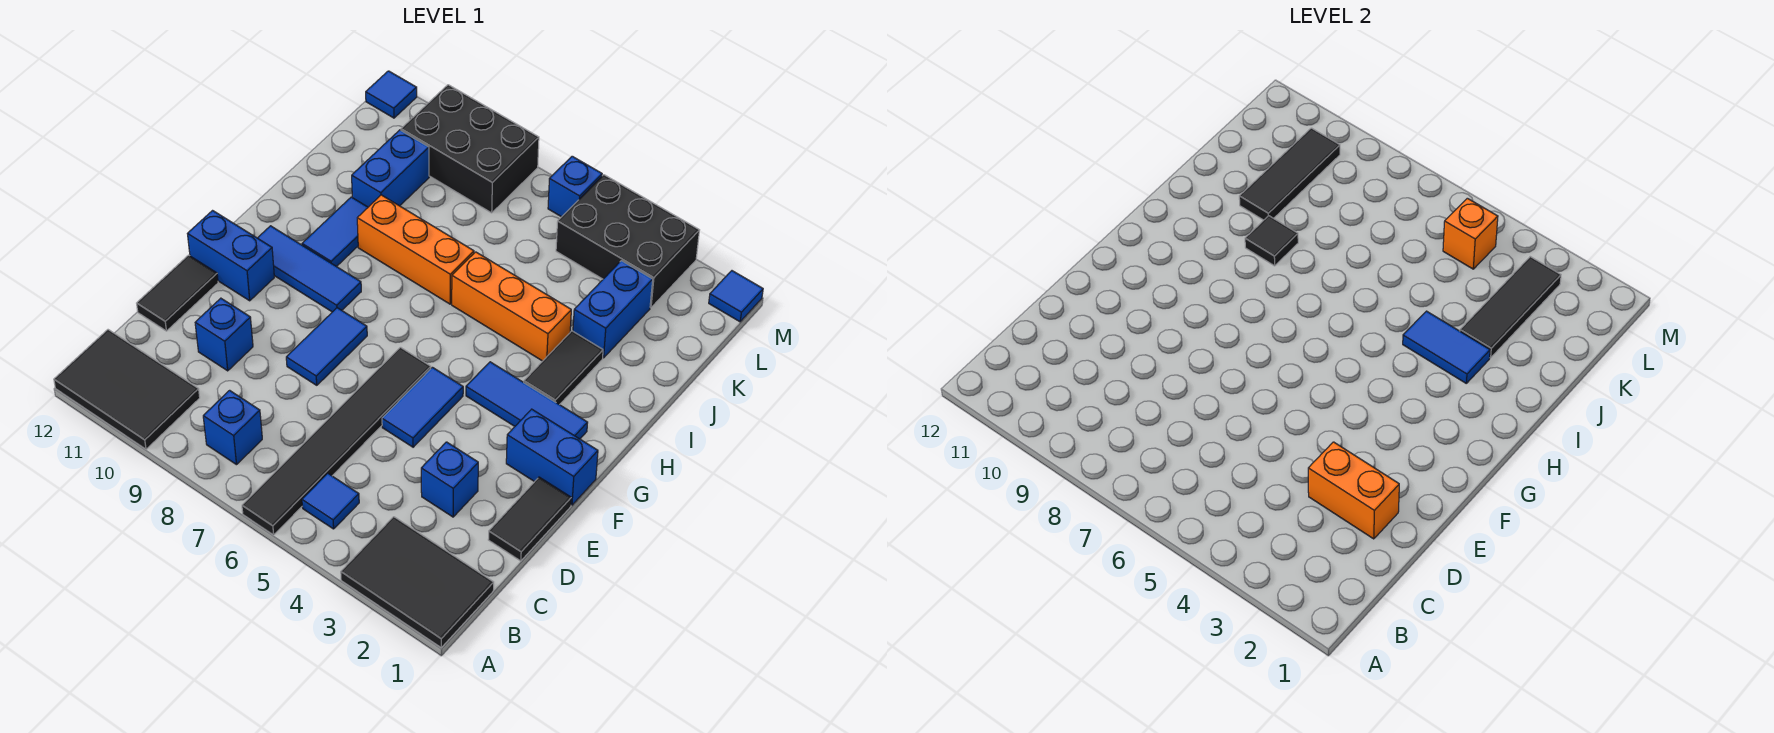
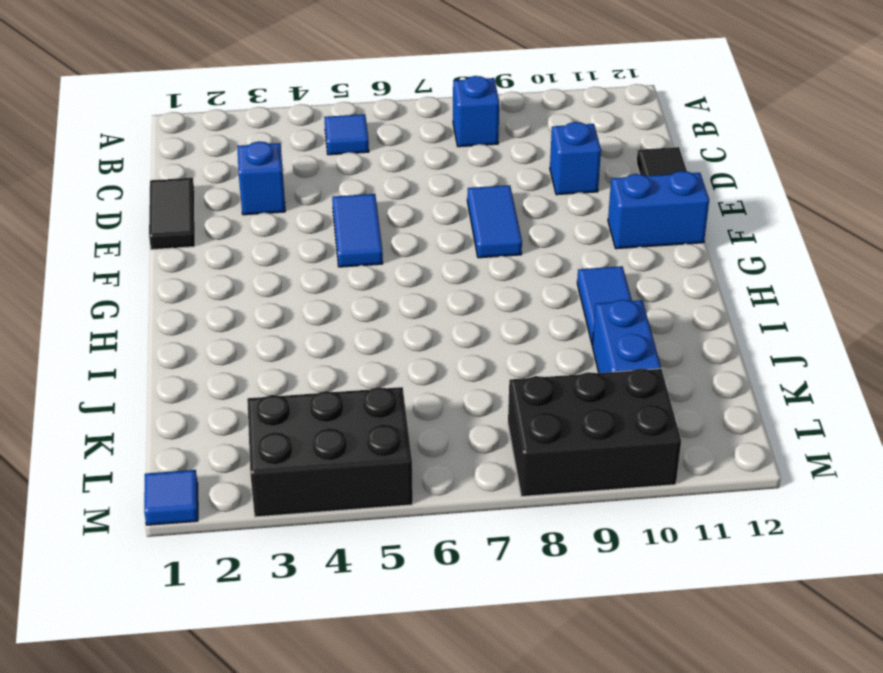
none -> black tile A1:B3 level 1
none -> black tile A6:F6 level 1
none -> black tile A10:B12 level 1
none -> blue brick F1:F2 level 1

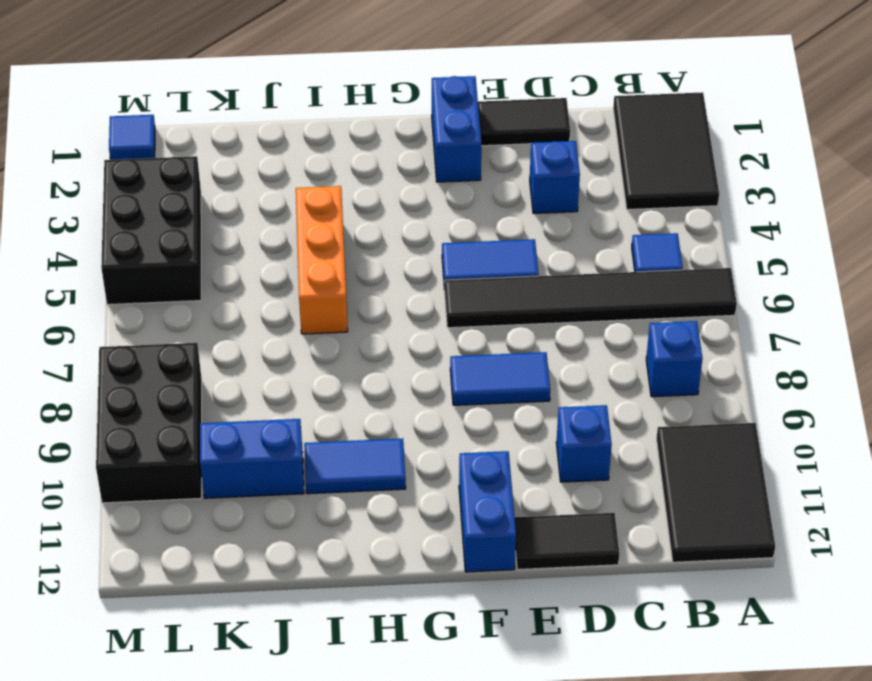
none -> blue tile G2:G4 level 1
none -> blue tile G9:G11 level 1
none -> black tile H3:I3 level 1
none -> orange brick I7:I9 level 1

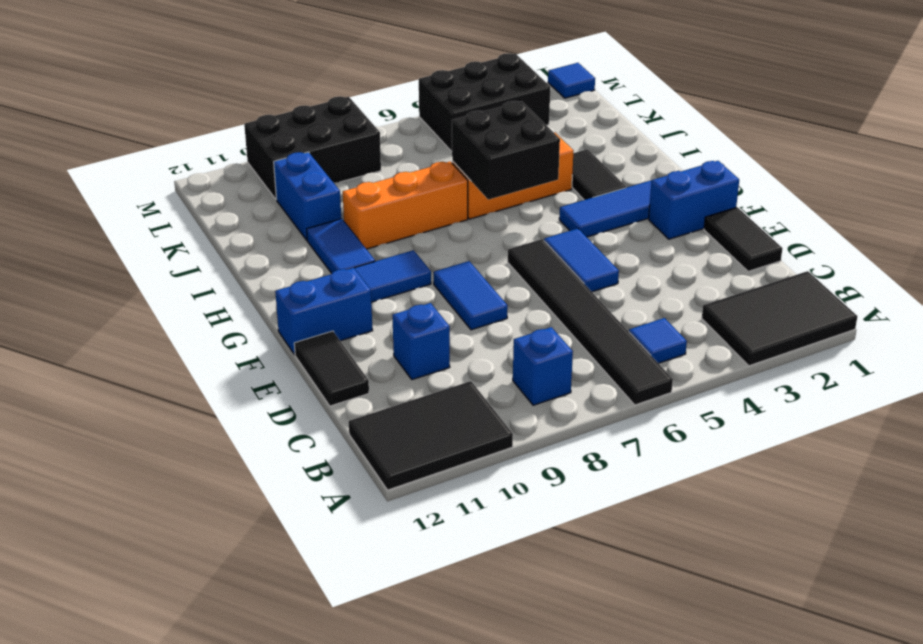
black brick H5:I6 level 2 -> none
none -> blue brick D3 level 1
none -> blue brick J3:K3 level 1
none -> blue brick M6 level 1
none -> blue tile M12 level 1

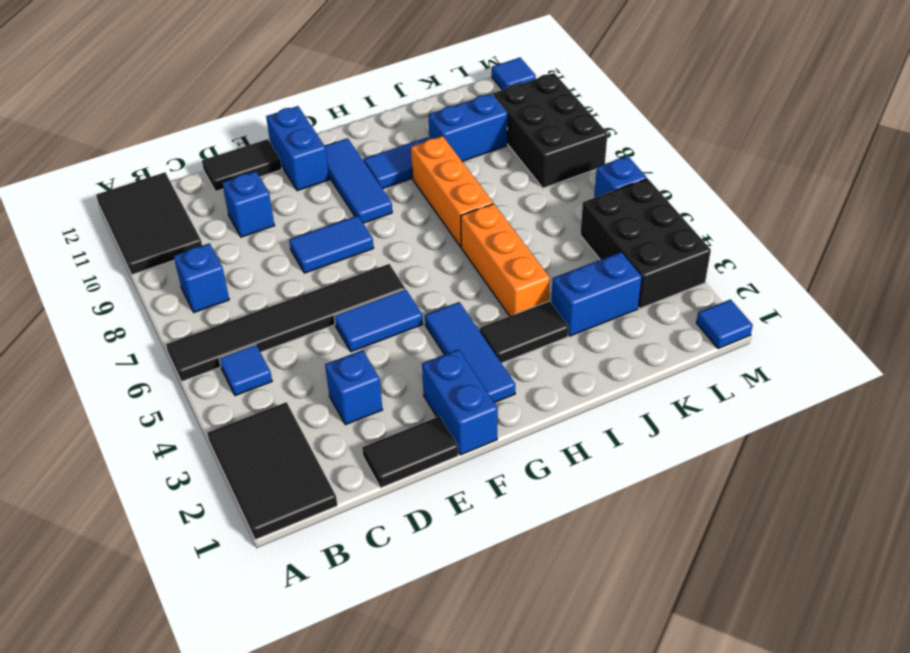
none -> orange brick D2:D3 level 2
none -> blue tile I3:I4 level 2
none -> black tile I9 level 2
none -> black tile J3:L3 level 2

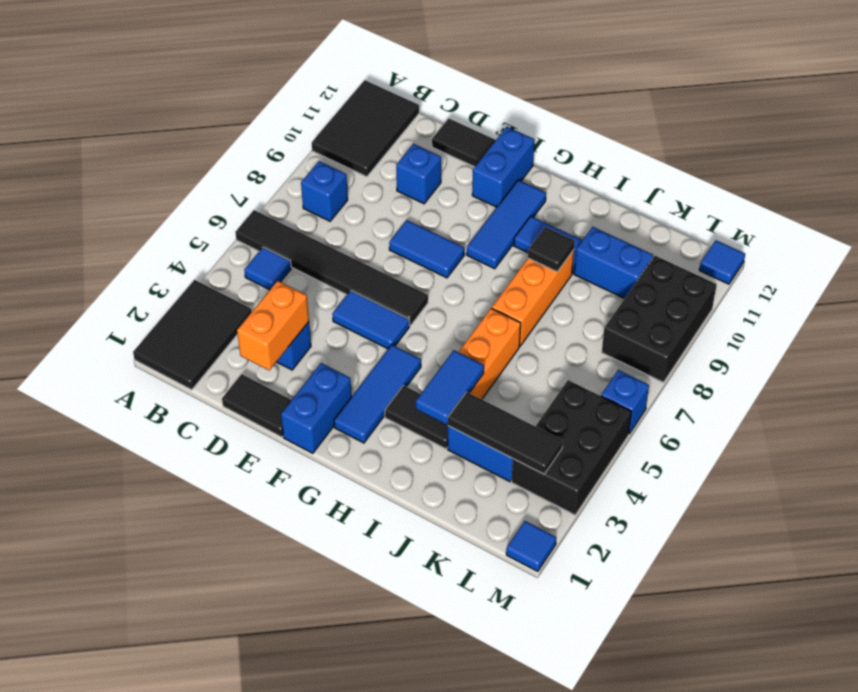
none -> black tile J10:L10 level 2
none -> orange brick L5 level 2

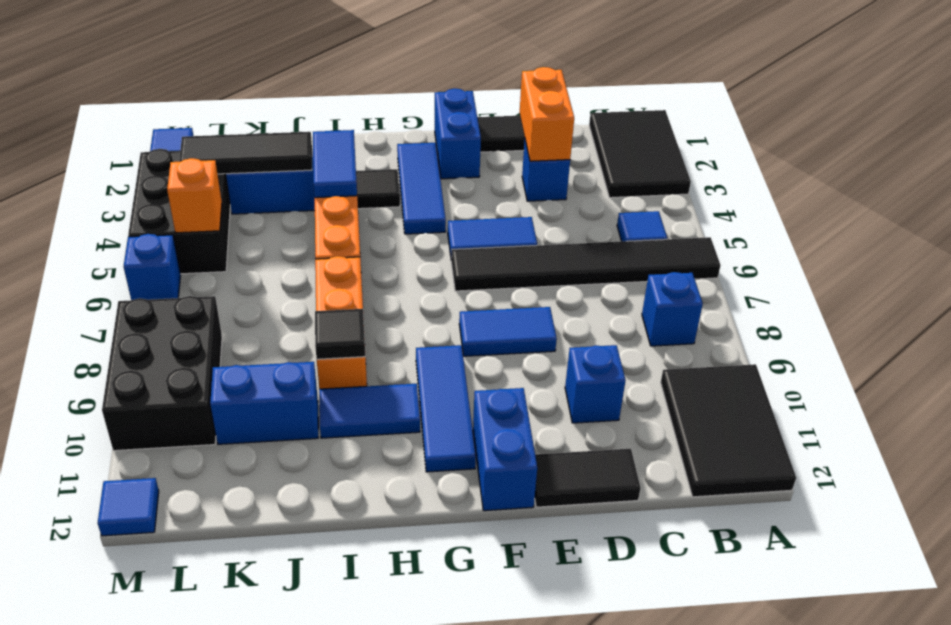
none -> black tile J10:L10 level 2

